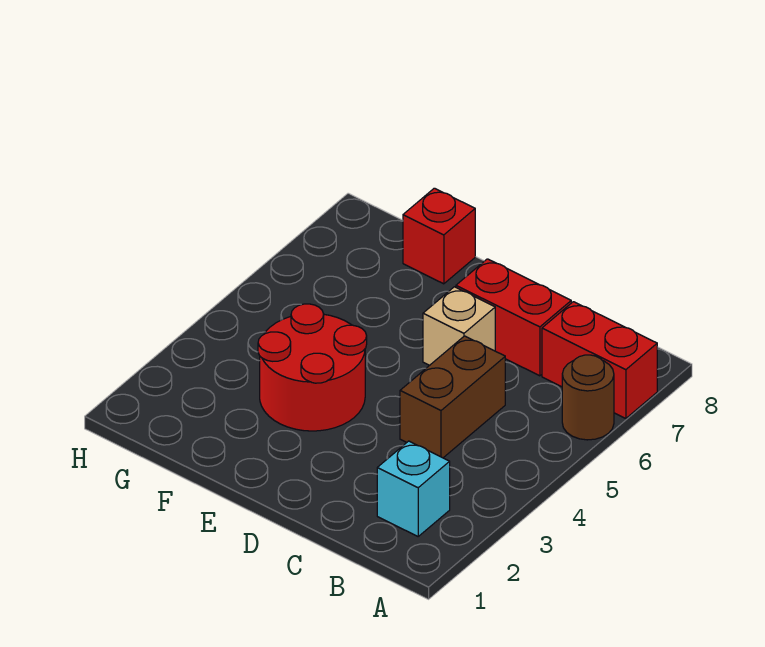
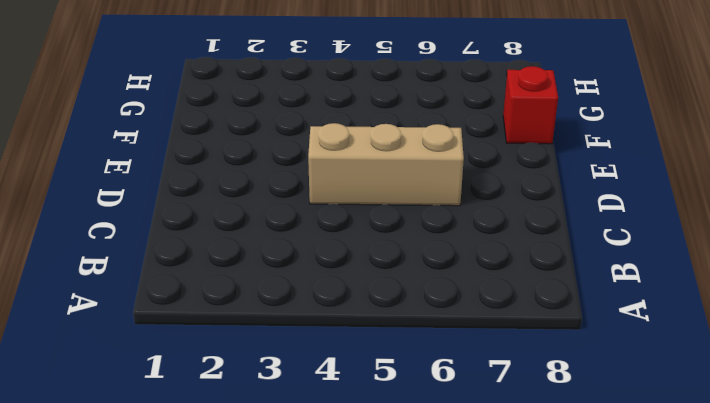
tan brick D4:D6 level 1 -> tan brick D6 level 1
none -> brown round brick A6 level 1
none -> red brick A7:B7 level 1

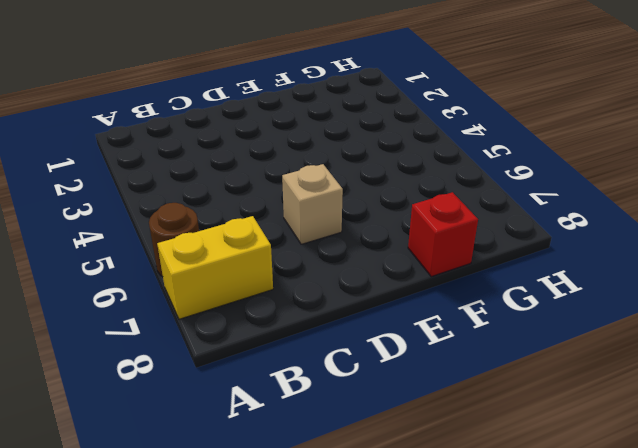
yellow brick A7:B7 level 1 -> red brick A7:B7 level 1
none -> cyan brick B2 level 1
none -> brown brick C4:C5 level 1

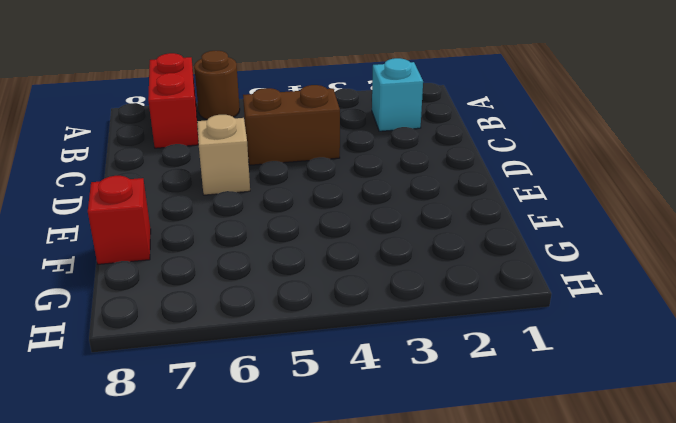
none -> red brick C7:D7 level 1
none -> red round brick E3:F4 level 1

